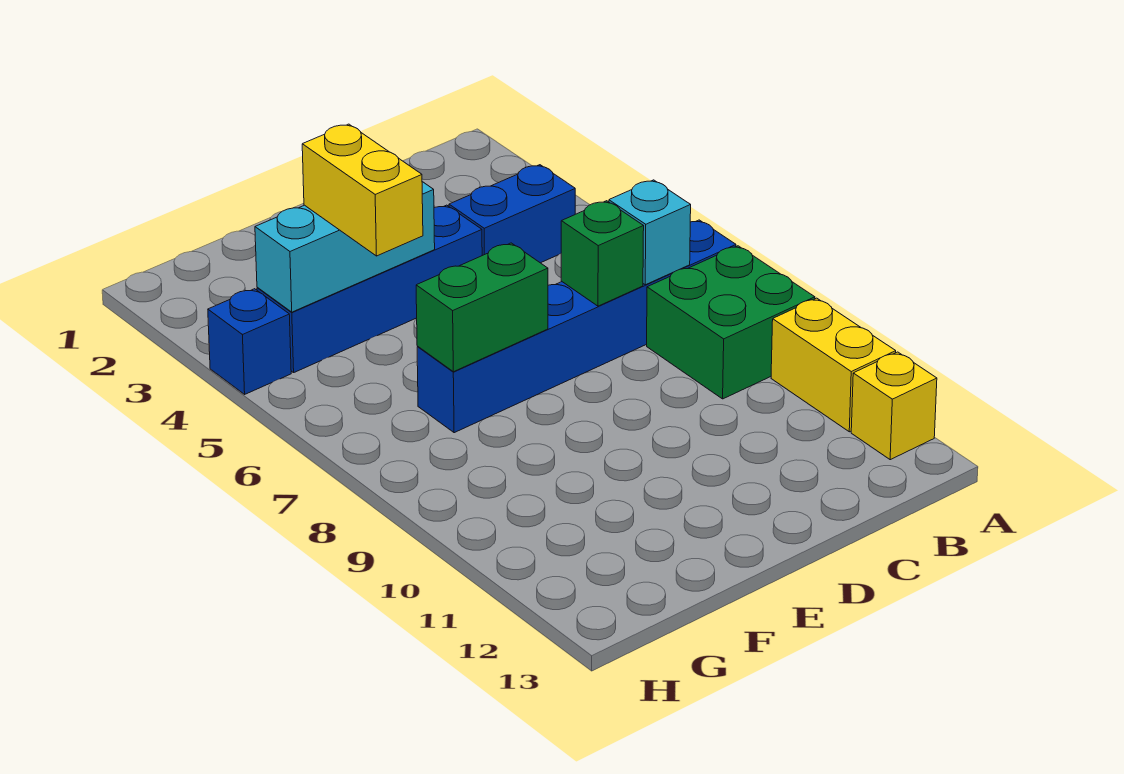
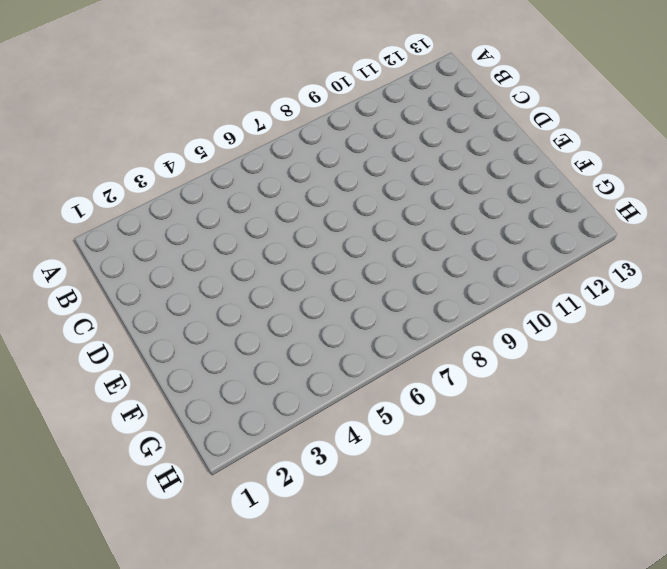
none -> blue brick A7:F7 level 1
none -> green brick A8:B9 level 1
none -> yellow brick A10:A11 level 1

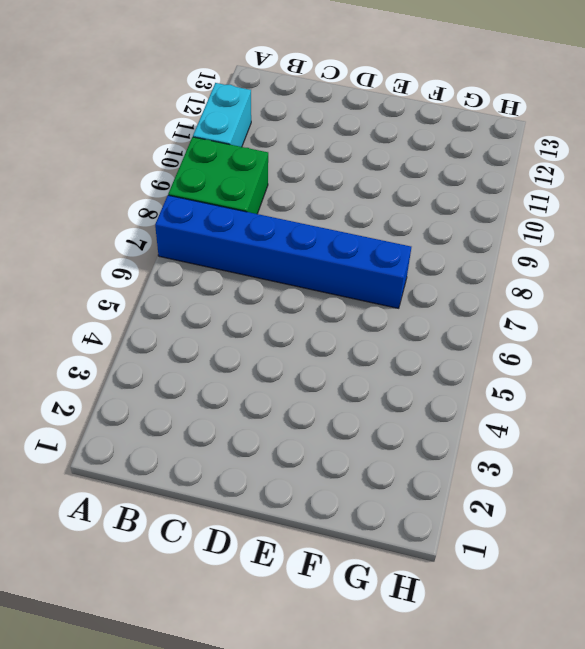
cyan brick A10:A11 level 1 -> yellow brick A10:A11 level 1
none -> yellow brick A12 level 1
none -> blue brick B4:C4 level 1
none -> blue brick D4:G4 level 1

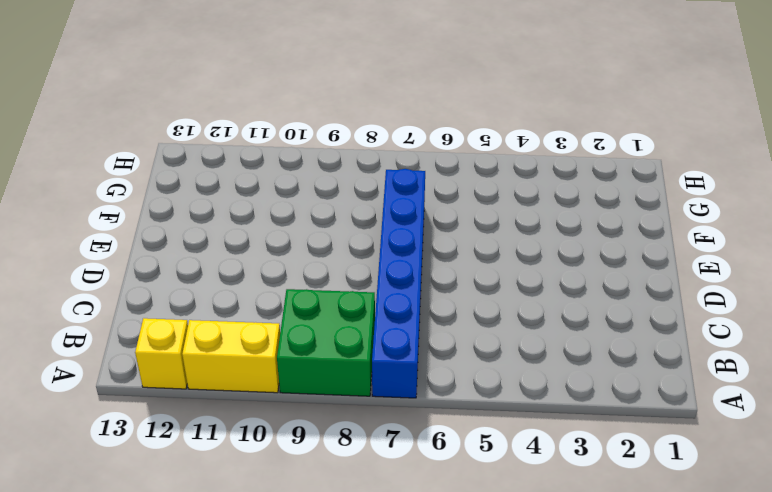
none -> blue brick B4:C4 level 1
none -> blue brick D4:G4 level 1
none -> blue brick H4 level 1

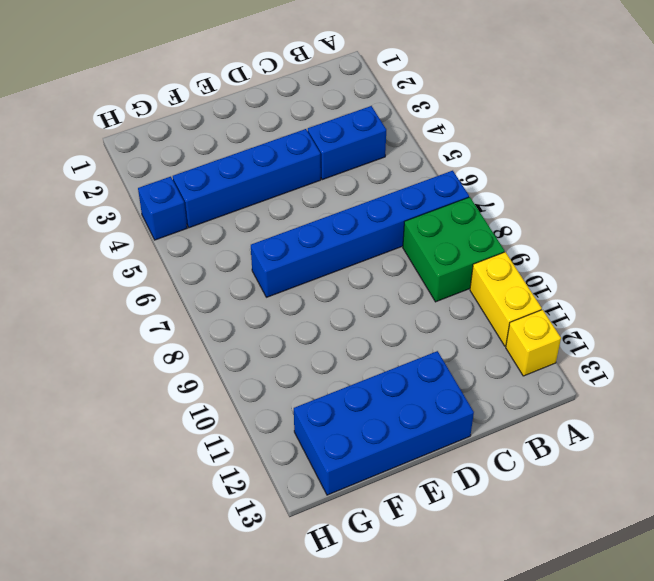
blue brick D12:G13 level 1 -> none
none -> cyan brick B7 level 2
none -> green brick C7 level 2
none -> cyan brick E4:G4 level 2

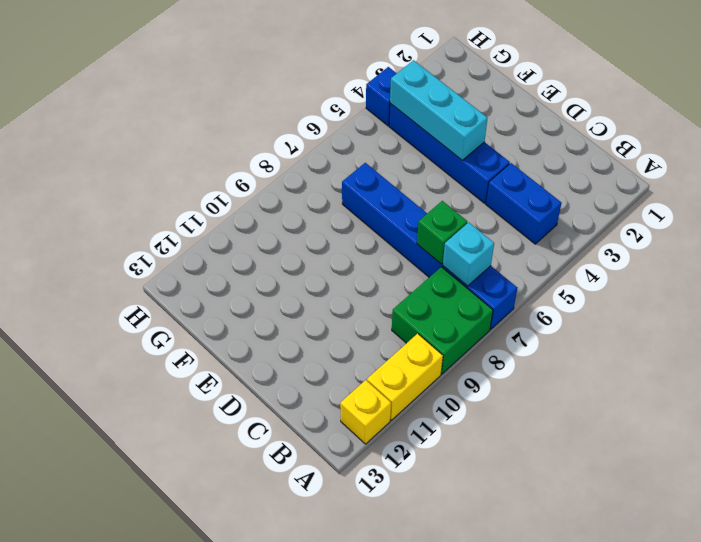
none -> green brick E7:F7 level 2
none -> yellow brick F4:F5 level 3

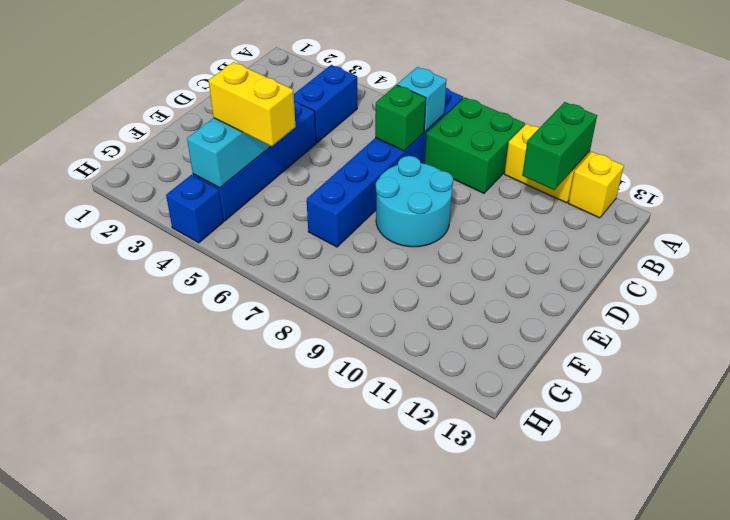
green brick A11:B11 level 2 -> green brick E7:F7 level 2
cyan round brick D8:E9 level 1 -> none

